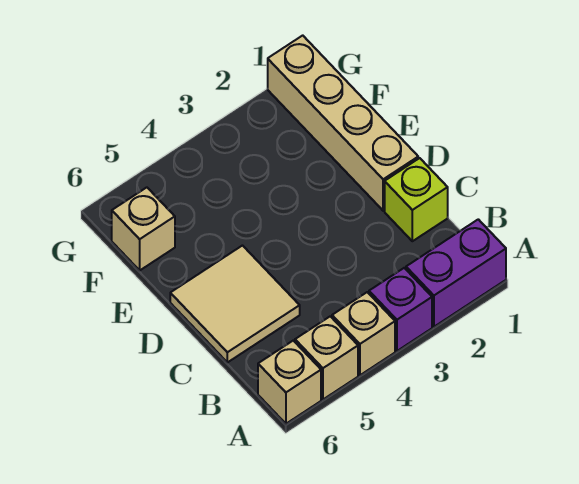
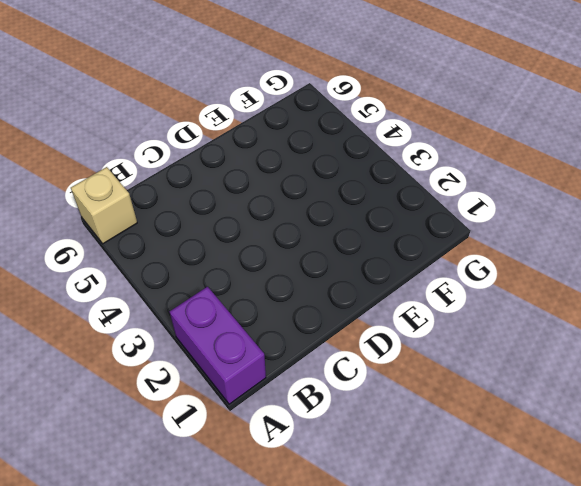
none -> purple brick A3 level 1
none -> tan brick A4 level 1

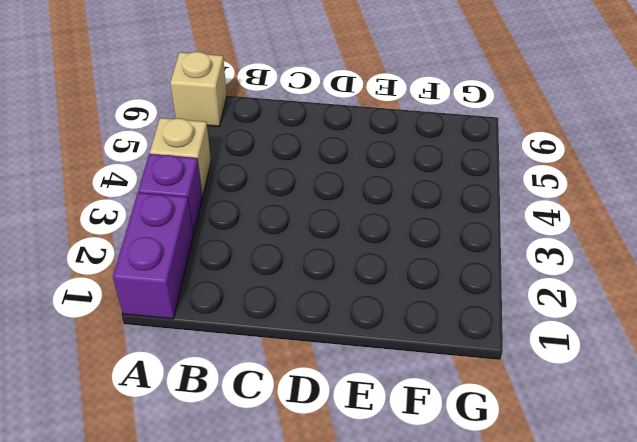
none -> tan brick A5 level 1
none -> lime brick C1 level 1

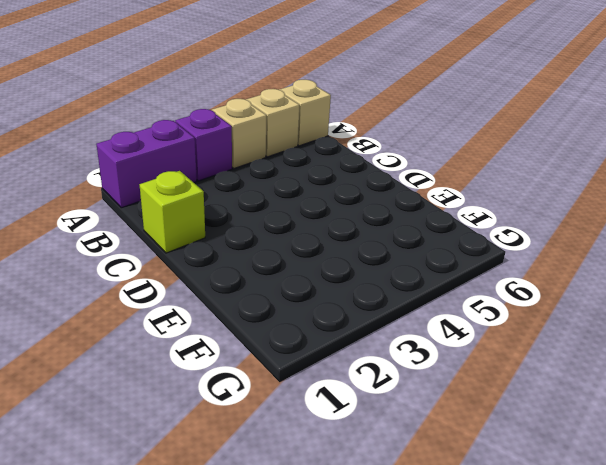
none -> tan tile C5:D6 level 1
none -> tan brick D1:G1 level 1

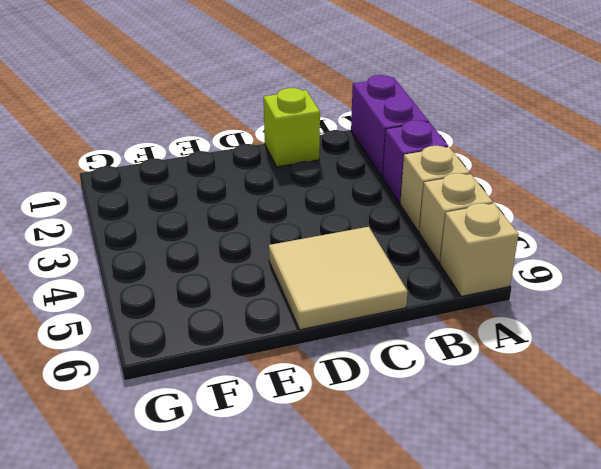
none -> tan brick D1:G1 level 1
none -> tan brick F6 level 1

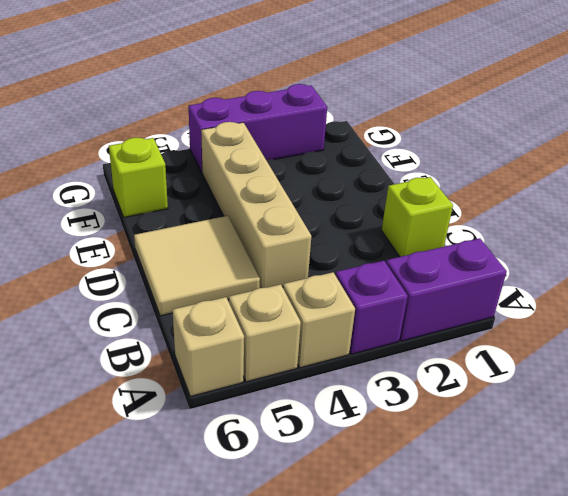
tan brick C4:F4 level 1 -> tan brick D1:G1 level 1
lime brick F6 level 1 -> tan brick F6 level 1
purple brick G2:G4 level 1 -> none

